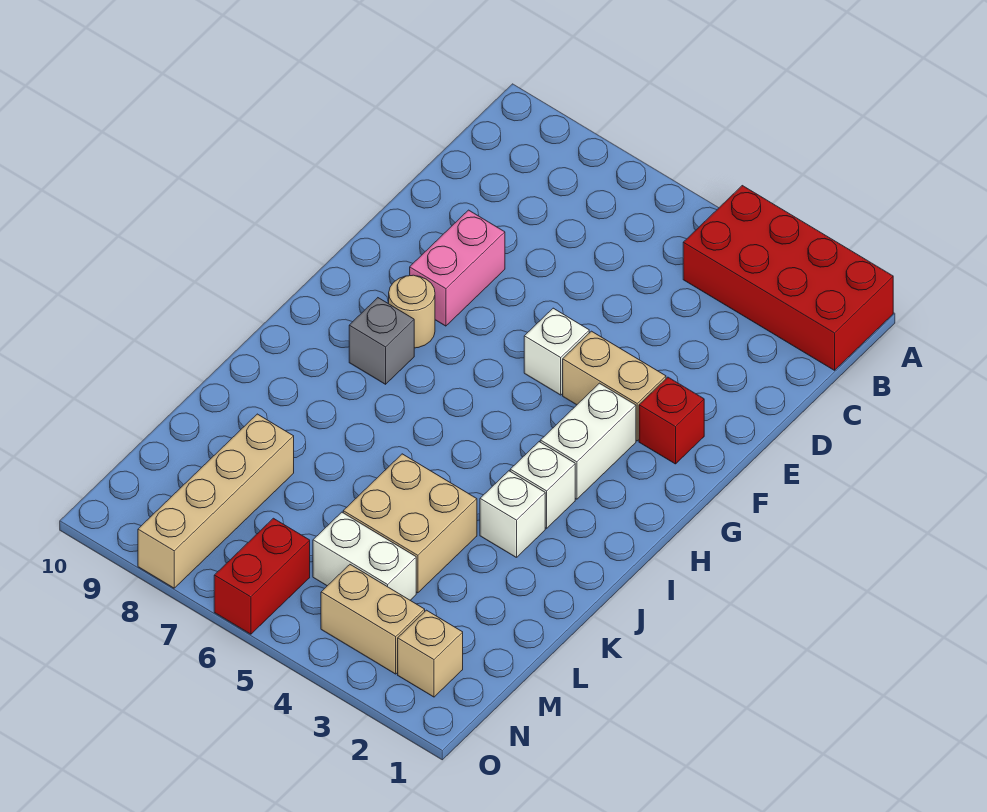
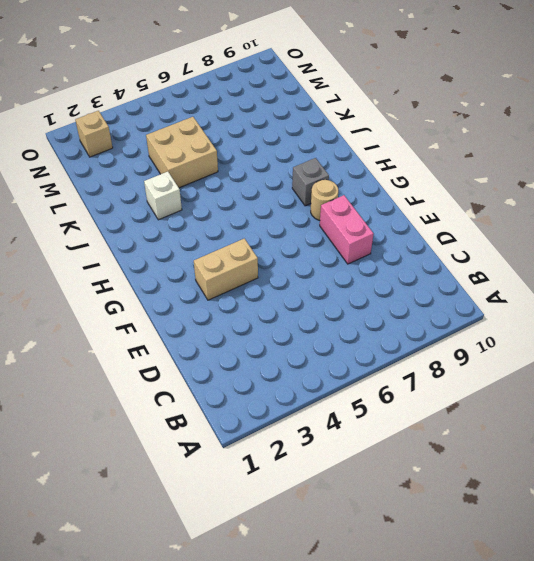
none -> red brick A1:B4 level 1
none -> red brick F2 level 1
none -> white brick F5 level 1

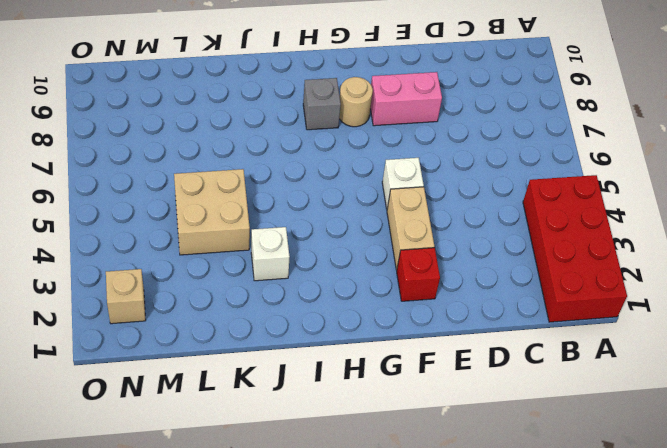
none -> white brick G3:H3 level 1
none -> white brick I3 level 1
none -> tan brick L8:O8 level 1

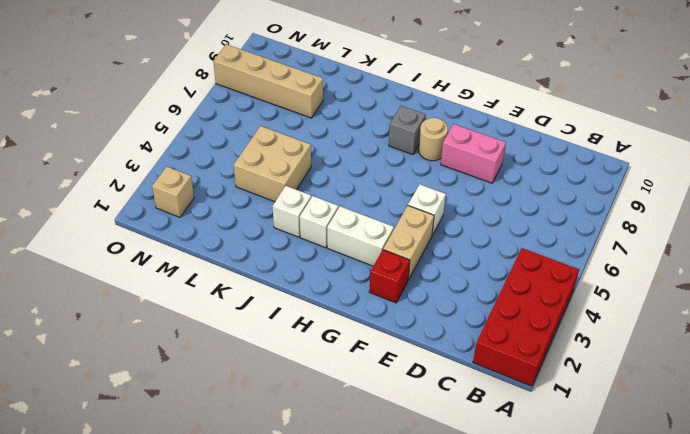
none -> white brick M4:M5 level 1
none -> tan brick N3:N4 level 1
none -> red brick N6:O6 level 1

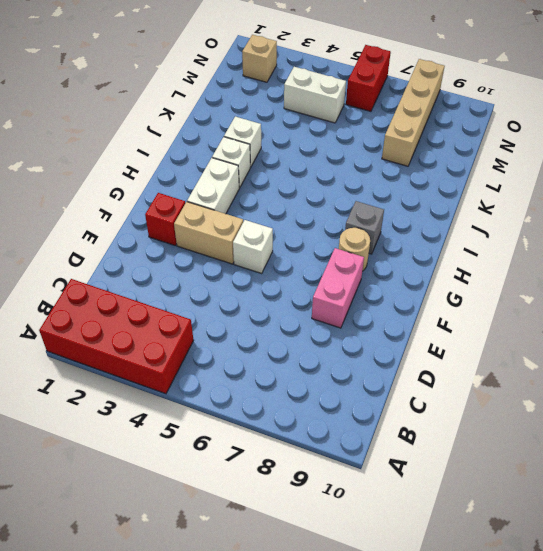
none -> tan brick K4:L5 level 1
none -> tan brick N3:N4 level 1

